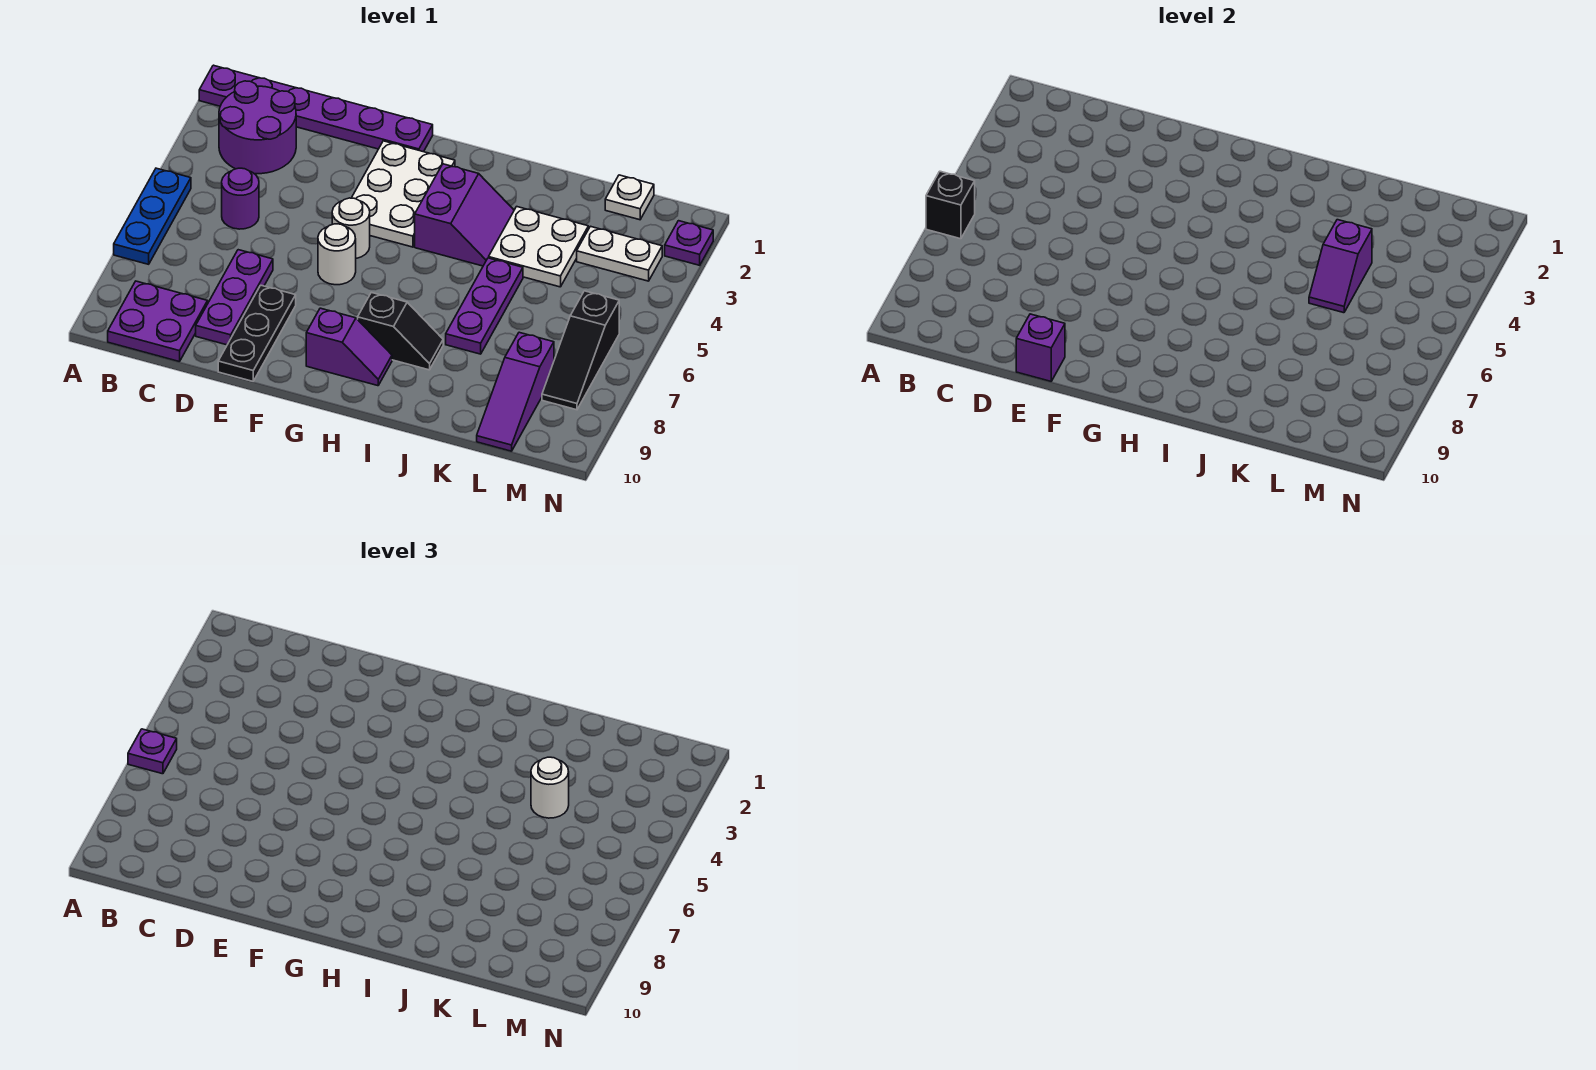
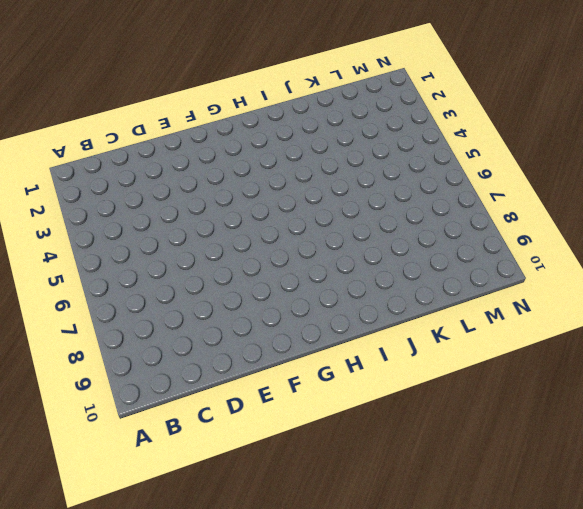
none -> purple plate A1:F1 level 1
none -> blue plate A5:A7 level 1
none -> purple round brick B2:C3 level 1

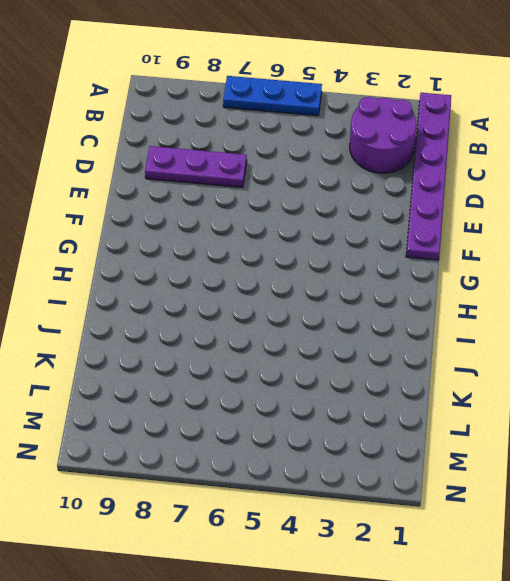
none -> purple plate B9:C10 level 1
none -> purple round brick C5 level 1
none -> black plate E8:E10 level 1

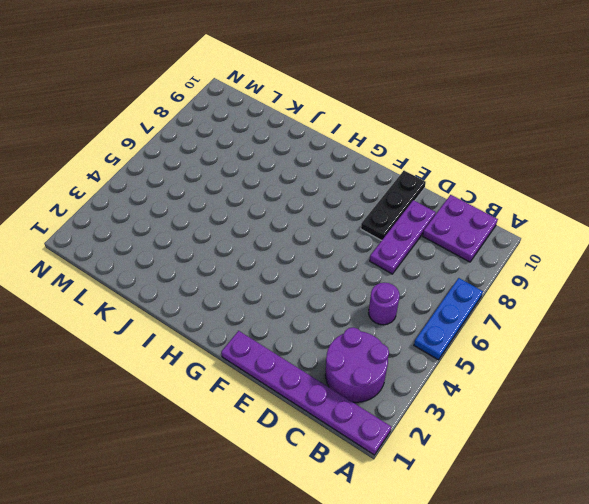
none -> white plate F2:G4 level 1
none -> white round brick F5 level 1
none -> white round brick F6 level 1

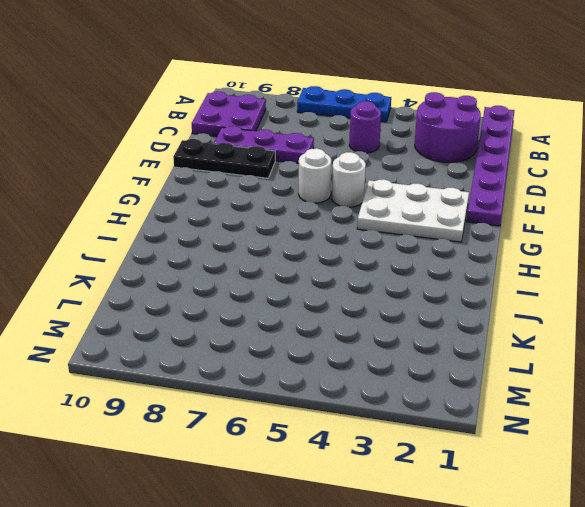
none -> purple slope G9:H9 level 1 top G
none -> purple slope H3:I4 level 1 top H
none -> black slope H8:I8 level 1 top H

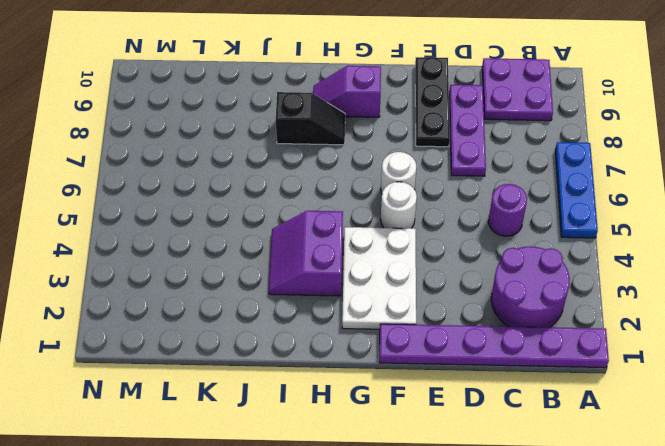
black slope H8:I8 level 1 top I -> black slope H8:I8 level 1 top H
none -> white plate J3:K4 level 1
none -> purple plate J5:J7 level 1
none -> white plate L1 level 1

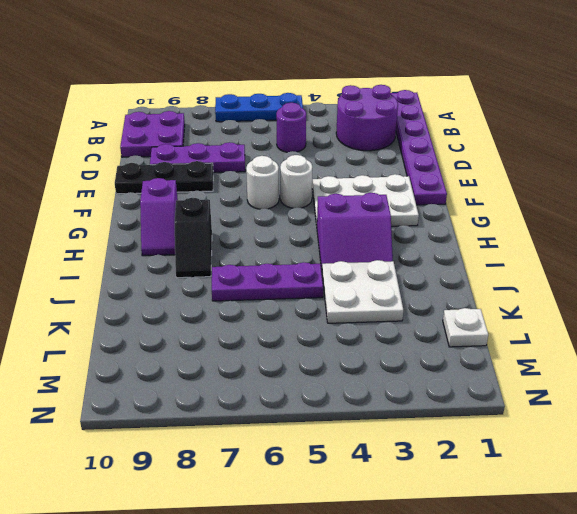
none -> white plate L3:M3 level 1
none -> purple slope L8:L10 level 1 top 8
none -> black slope M6:M8 level 1 top 6

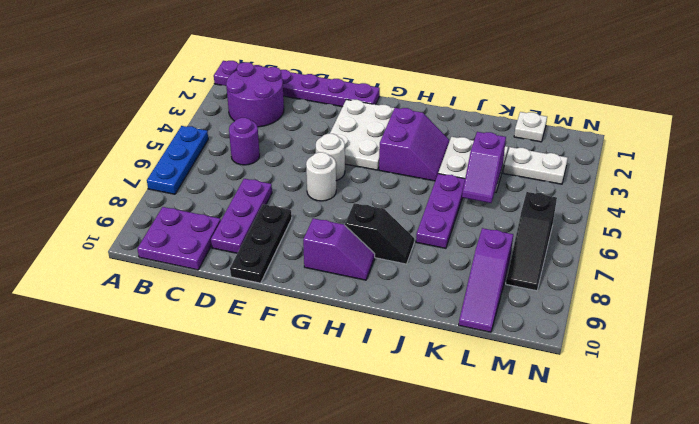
none -> purple plate N2 level 1
none -> black brick A6 level 2
none -> purple brick E10 level 2

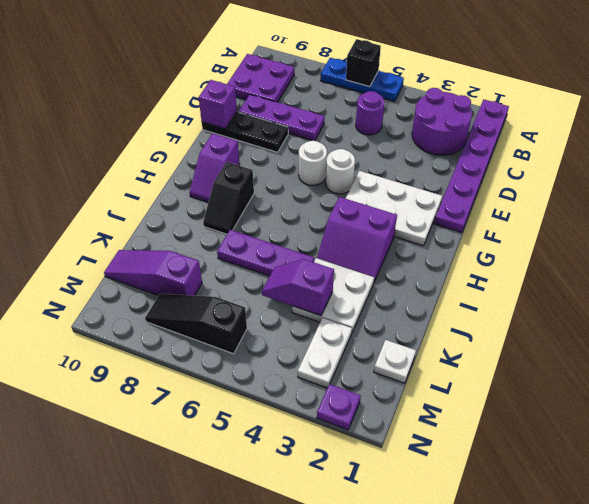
none -> purple plate A6 level 3
none -> white round brick K4 level 3

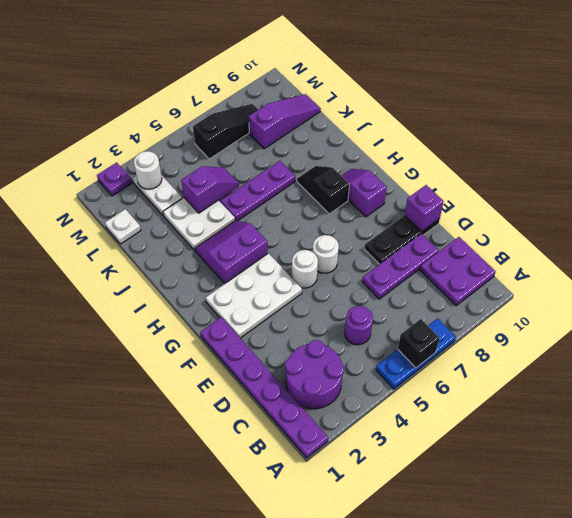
white round brick M3 level 2 -> white round brick K4 level 3
none -> purple plate A6 level 3

